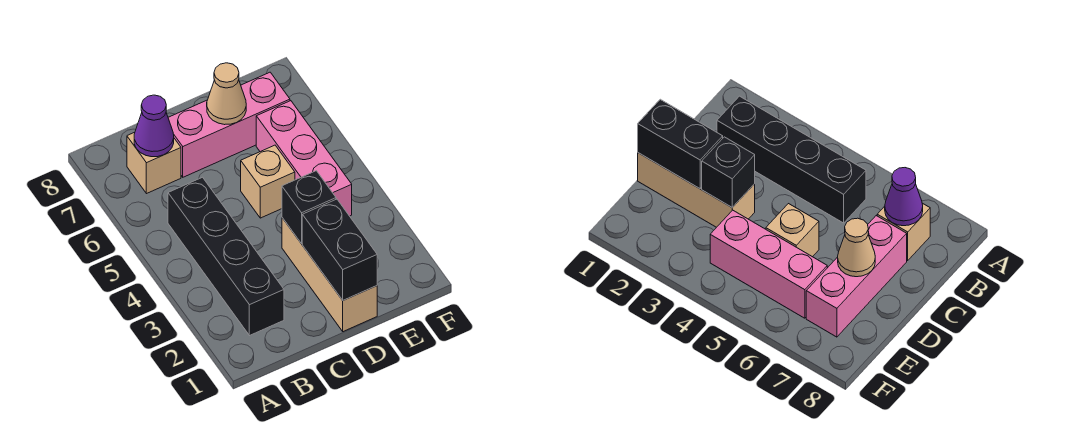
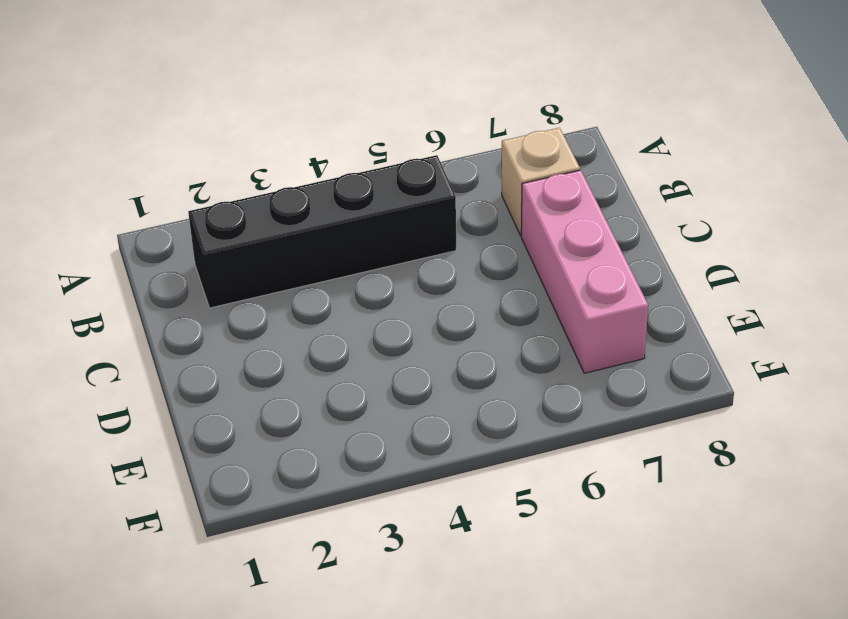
none -> tan brick D1:D3 level 1
none -> tan brick D5 level 1

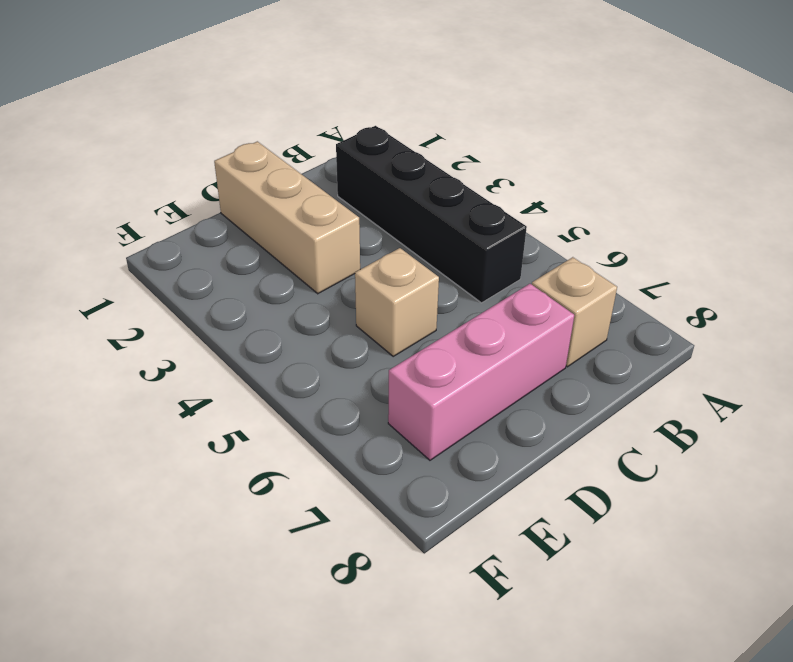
none -> pink brick E4:E6 level 1
none -> purple cone B7 level 2

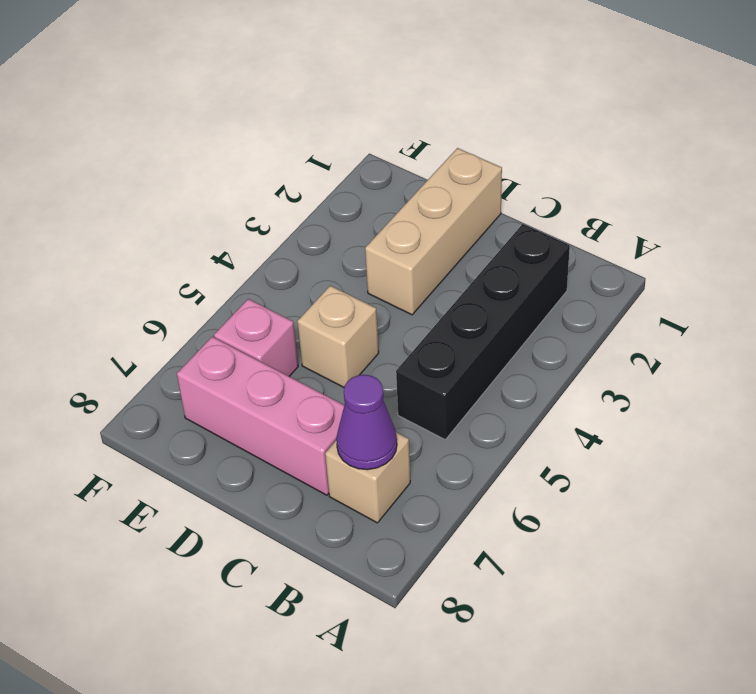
pink brick E6 level 1 -> pink brick E4:E6 level 1
none -> black brick D1:D2 level 2
none -> black brick D3 level 2

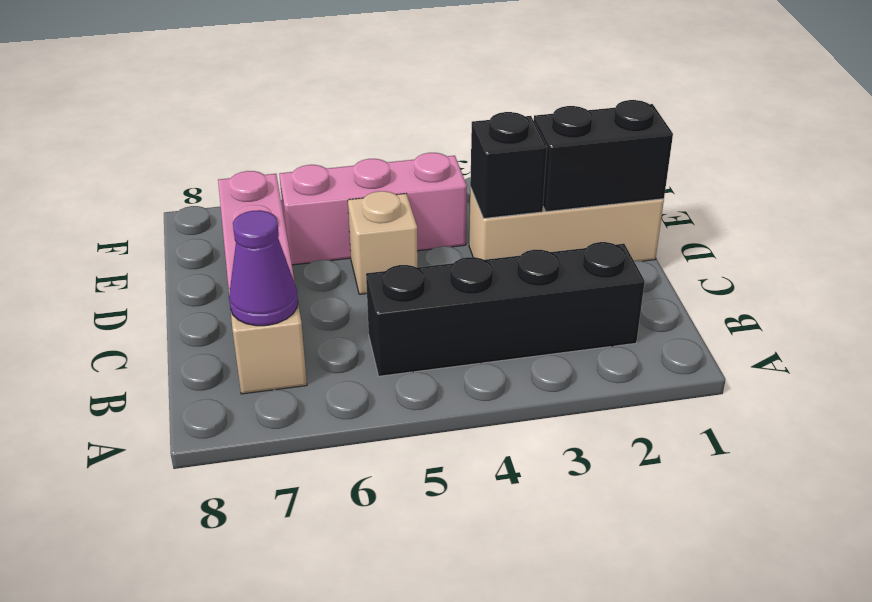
none -> tan cone D7 level 2

